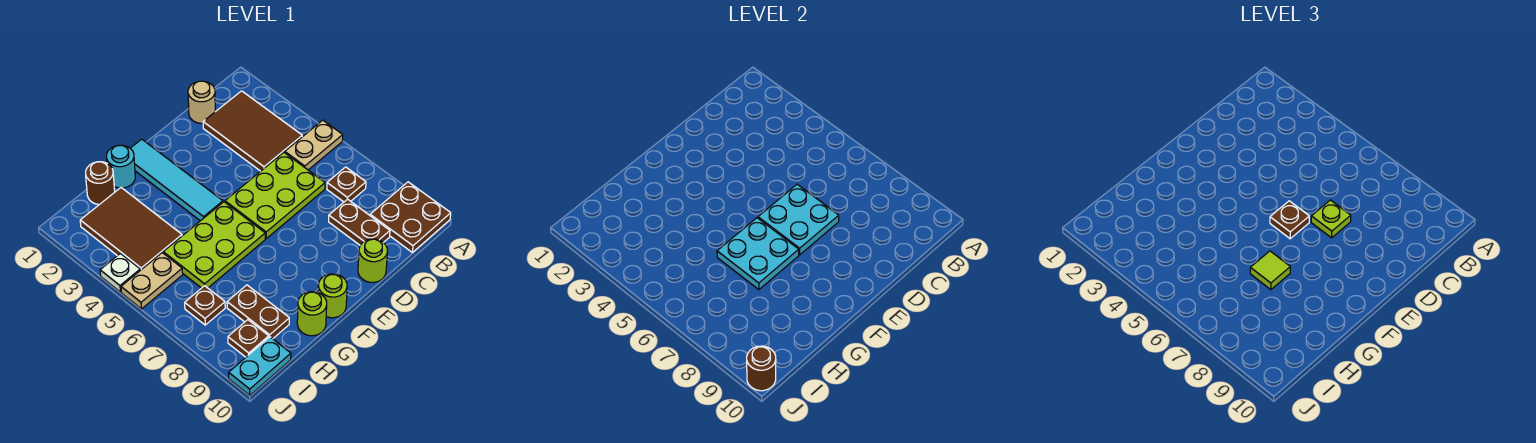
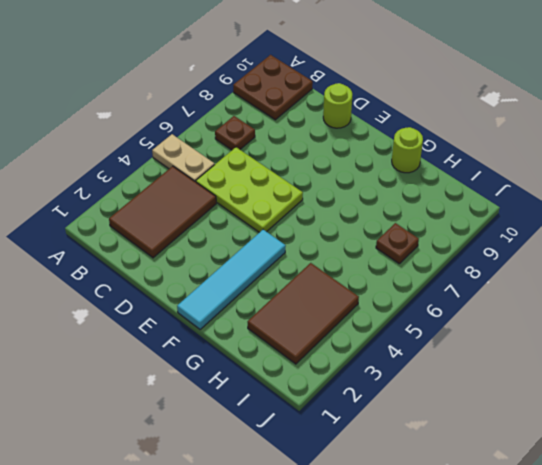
none -> tan round brick C1 level 1
none -> brown plate C8:C9 level 1
none -> lime plate F5:H6 level 1

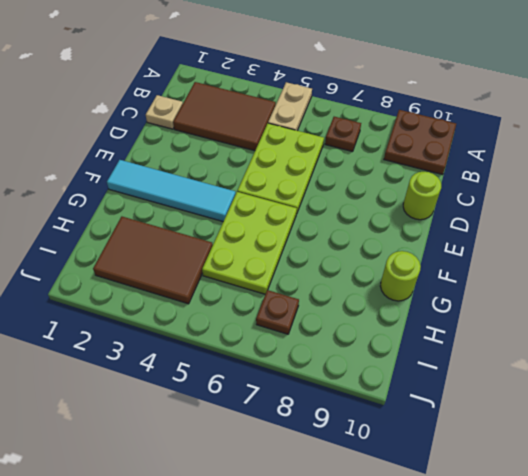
tan plate C1 level 1 -> tan round brick C1 level 1
none -> brown plate C8:C9 level 1
none -> lime round brick F10 level 1
none -> cyan round brick G1 level 1

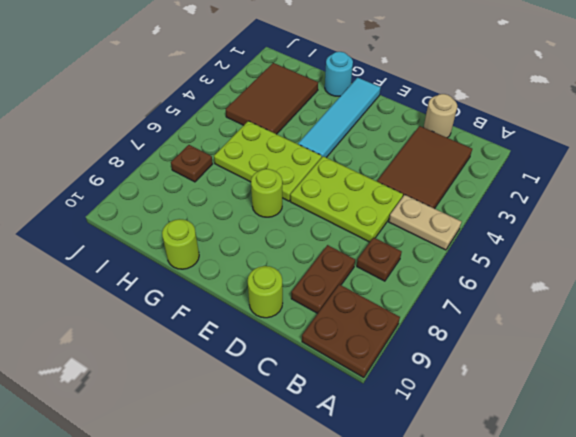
lime round brick F7 level 1 -> lime round brick F10 level 1
none -> brown round brick H1 level 1
none -> brown plate H8:H9 level 1
none -> tan plate I5:J5 level 1

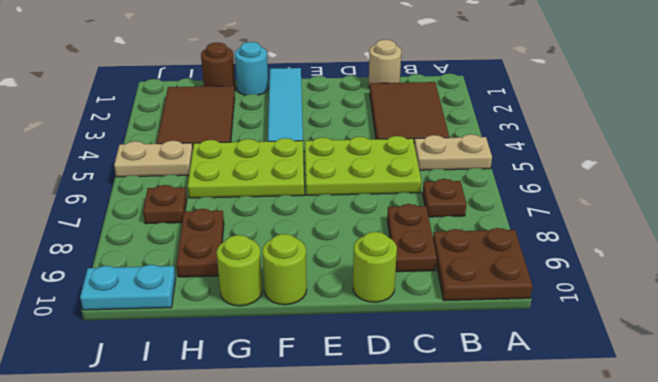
none -> brown plate I9 level 1
none -> white plate J4 level 1
none -> cyan plate D6:E7 level 2

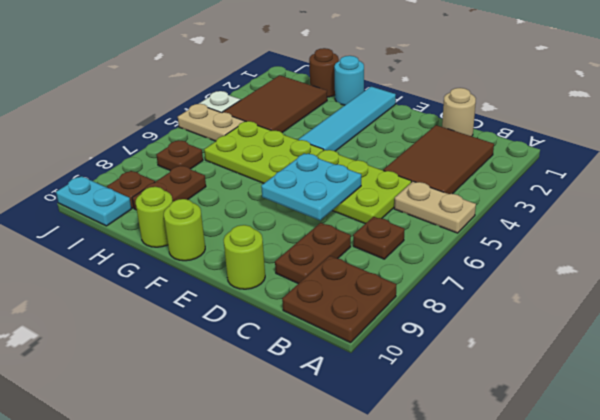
none -> cyan plate F6:G7 level 2
none -> brown round brick J10 level 2
none -> lime plate D7 level 3

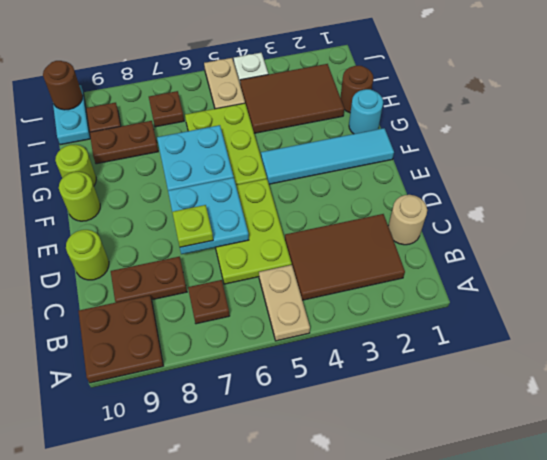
none -> brown plate E6 level 3
none -> lime tile G7 level 3

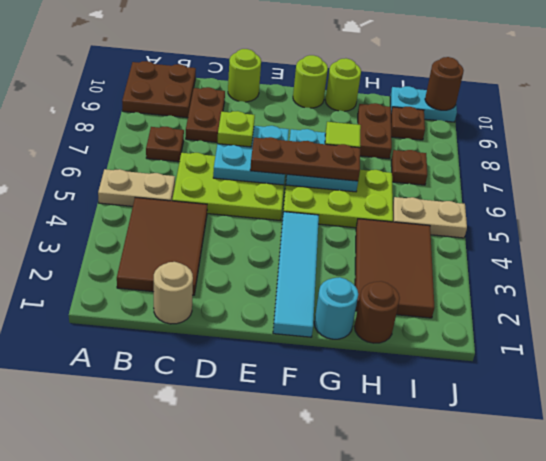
brown plate E6:G6 level 3 -> brown plate E6 level 3
none -> white plate J4 level 1

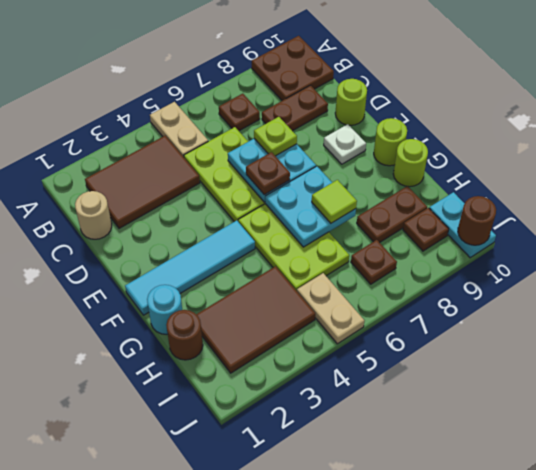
white plate E9 level 1 -> white plate J4 level 1

